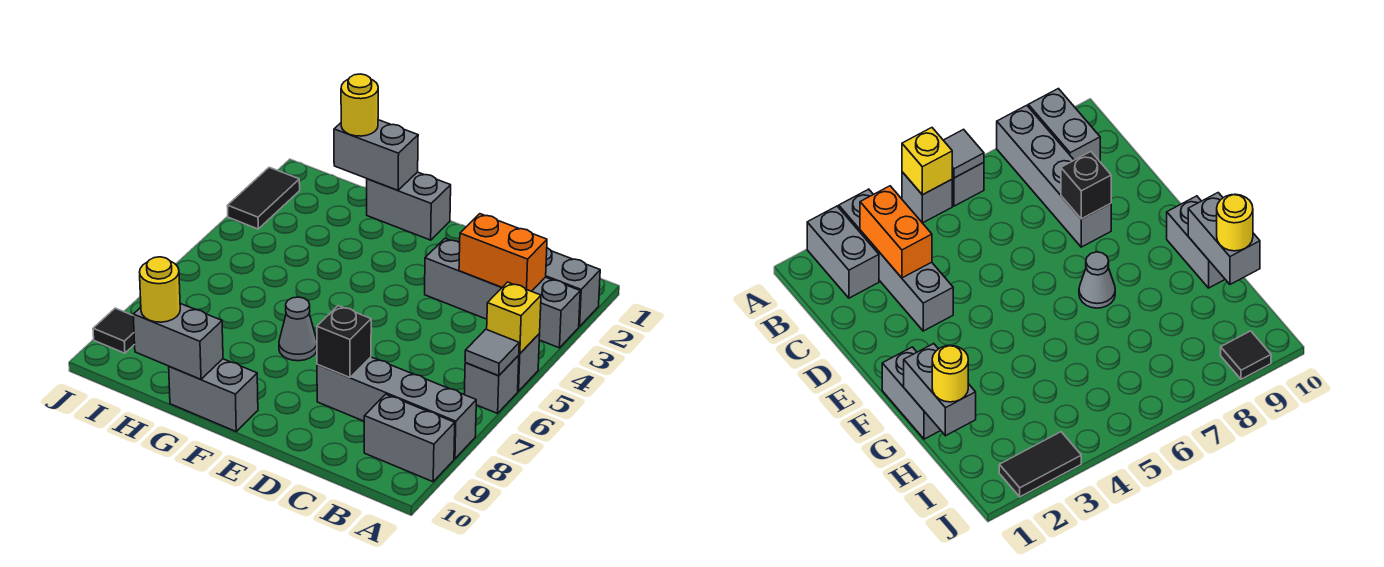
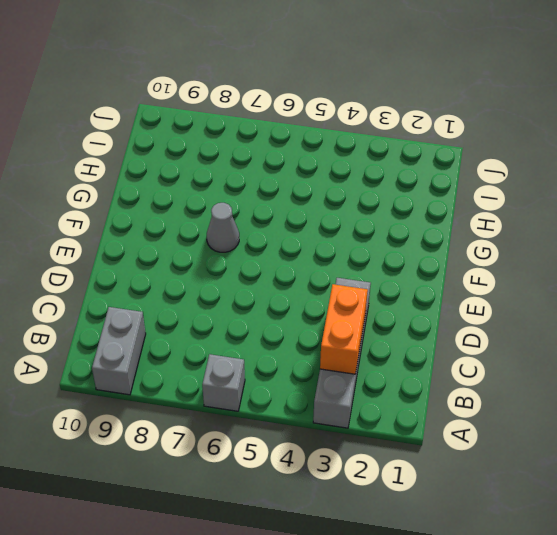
none -> grey brick A2:B2 level 1
none -> grey brick A5 level 1
none -> grey brick A8:D8 level 1

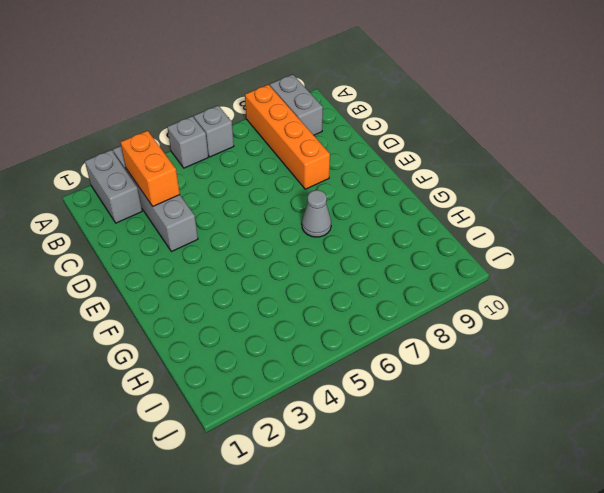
orange brick A8:D8 level 1 -> grey brick A8:D8 level 1
none -> grey brick F1:G1 level 1
none -> grey brick F10:G10 level 1
none -> black tile J2:J3 level 1

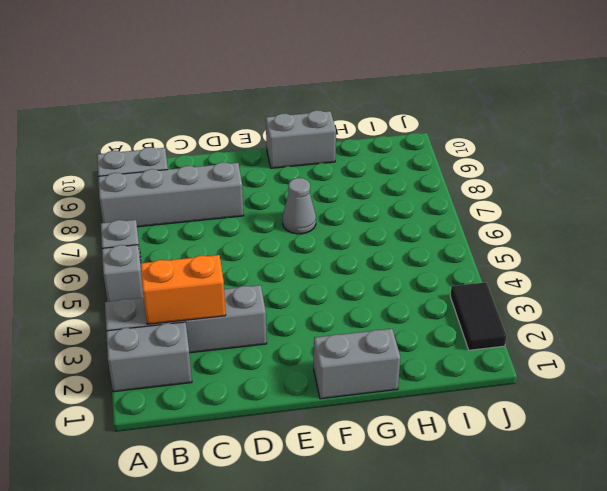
none -> black tile J9 level 1
none -> yellow brick A5 level 2
none -> grey tile A6 level 2

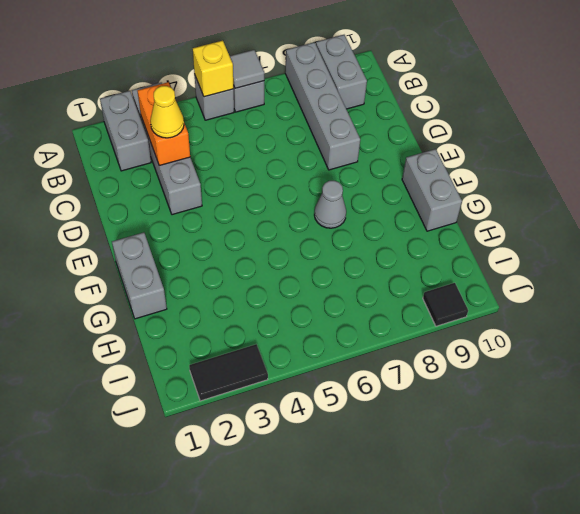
yellow cone C3 level 3 -> none
none -> black brick D8 level 2
none -> grey brick G1:H1 level 2
none -> grey brick G10:H10 level 2

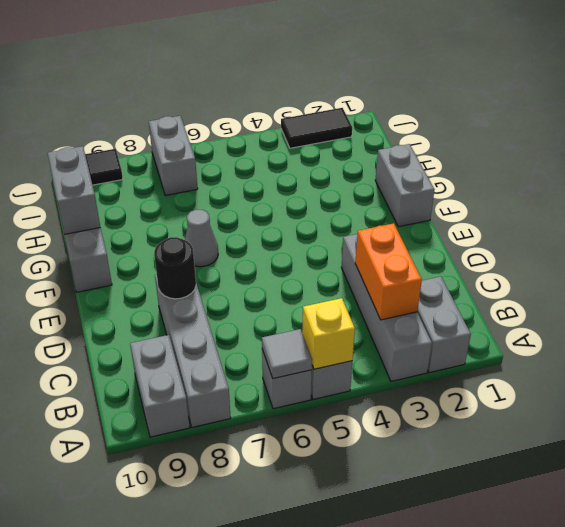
black round brick D8 level 2 -> black brick D8 level 2
grey brick I7:J7 level 1 -> grey brick G1:H1 level 2
none -> yellow round brick H1 level 3
none -> yellow round brick H10 level 3

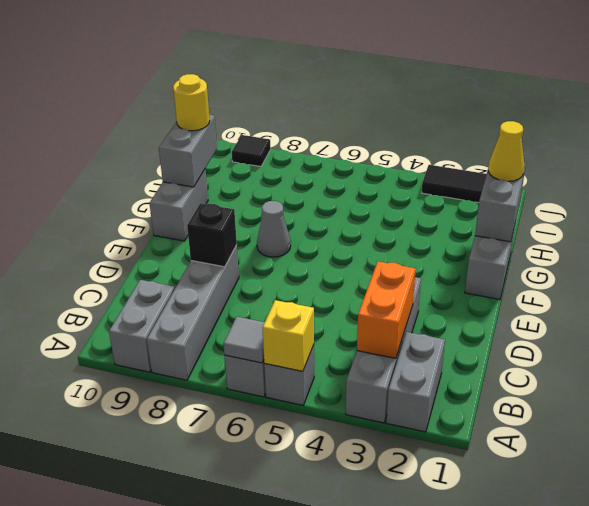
yellow cone H1 level 3 -> yellow round brick H1 level 3

